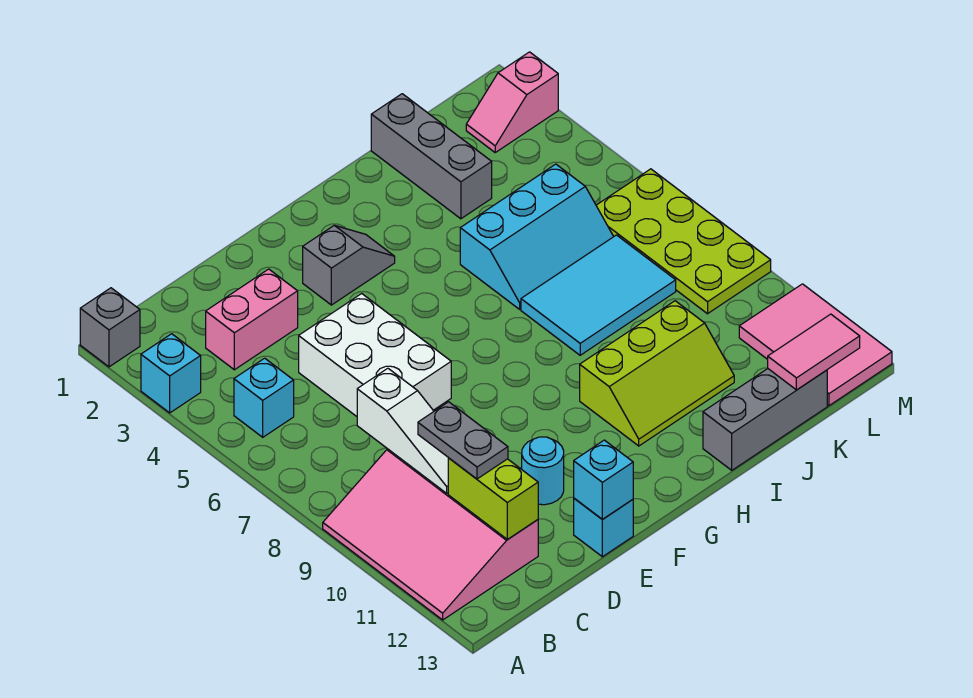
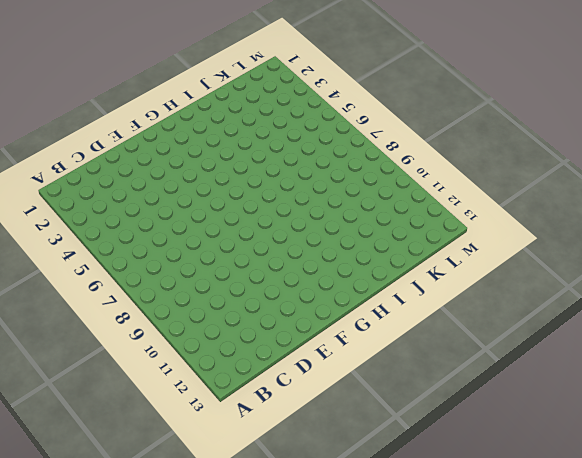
none -> grey brick A1 level 1
none -> cyan brick A3 level 1
none -> pink slope A9:C12 level 1 top C

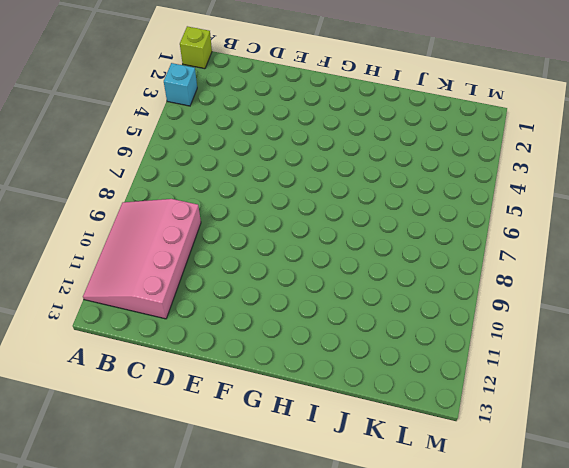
lime brick A1 level 1 -> grey brick A1 level 1
none -> cyan brick B5 level 1
none -> pink brick C3:D3 level 1
none -> white brick D5:E7 level 1

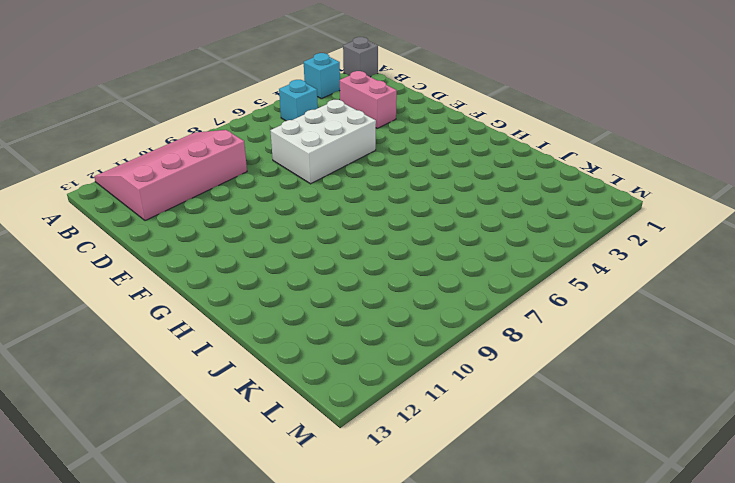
none -> cyan round brick E11 level 1
none -> cyan brick E13 level 1
none -> grey slope F3:G3 level 1 top F

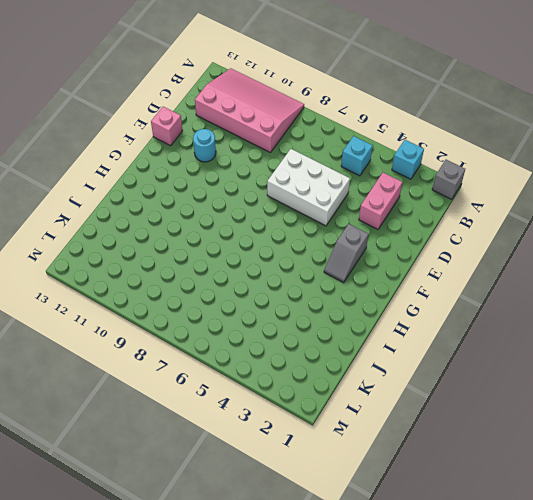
pink brick E13 level 1 -> cyan brick E13 level 1
none -> lime slope H10:J11 level 1 top 10
none -> cyan slope I5:K6 level 1 top 5
none -> cyan tile I7:K8 level 1

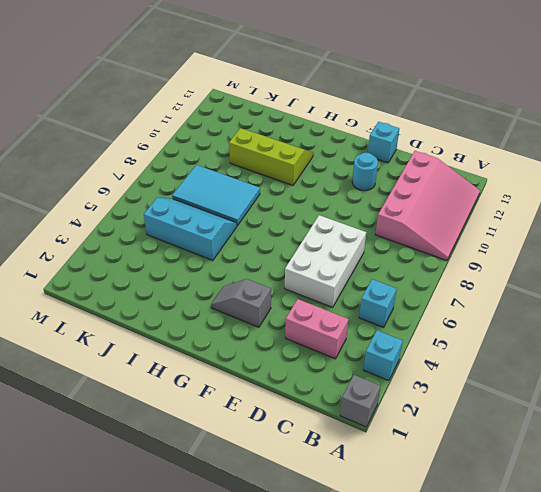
none -> grey brick I13:K13 level 1
none -> grey brick J1:J3 level 1
none -> pink slope L2:M2 level 1 top M

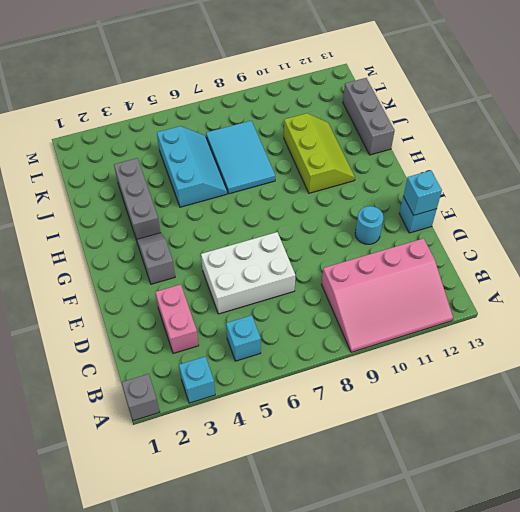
grey brick H3:J3 level 1 -> grey brick J1:J3 level 1
none -> pink slope L2:M2 level 1 top M
none -> lime plate L6:M9 level 1
none -> pink tile L11:M13 level 1

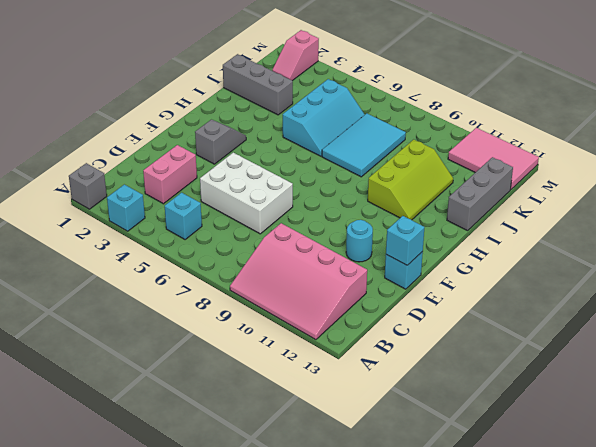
none -> lime plate L6:M9 level 1
none -> white slope C8:C10 level 2 top 8
none -> lime brick C11:C12 level 2

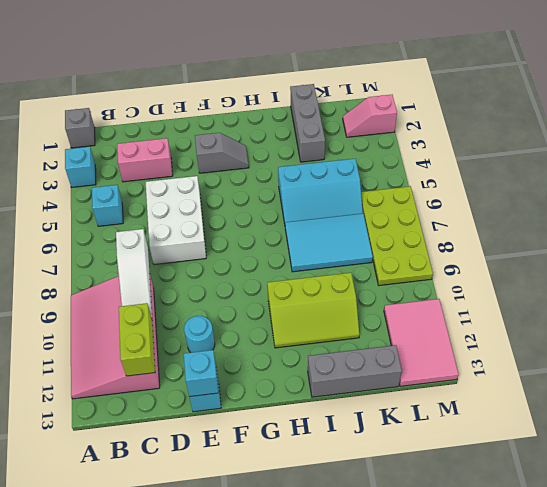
none -> pink tile K13:L13 level 2
none -> grey plate C10:C11 level 3

